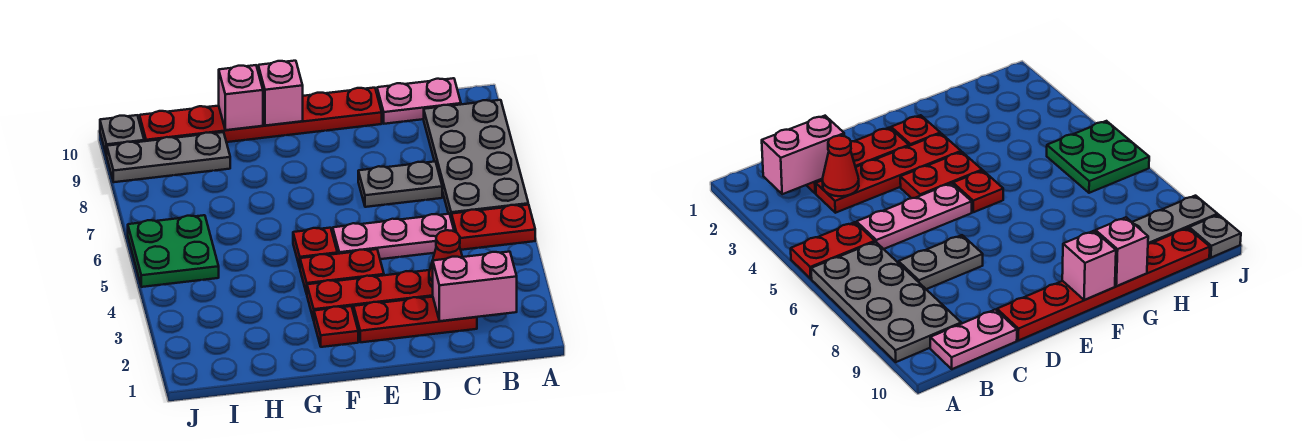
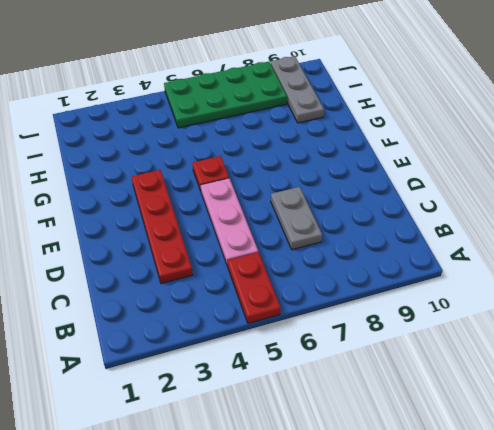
green plate I5:J8 level 1 -> green plate I5:J6 level 1
none -> grey plate A6:B9 level 1
none -> pink plate B10:C10 level 1
none -> red plate C2:E2 level 1

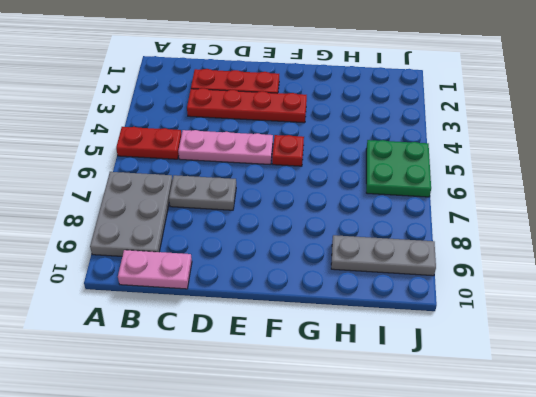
grey plate A7:B9 level 1 -> grey plate A6:B9 level 1
none -> red plate D10:I10 level 1
none -> red plate E4:F4 level 1
none -> red plate F2 level 1

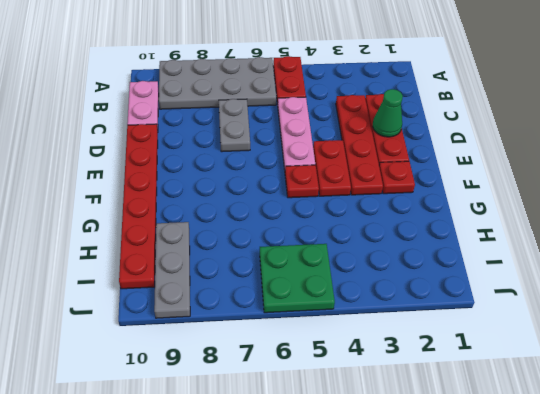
green cone D2 level 2 -> none
none -> grey plate J10 level 1
none -> pink brick B2:C2 level 2
none -> red cone C3 level 2

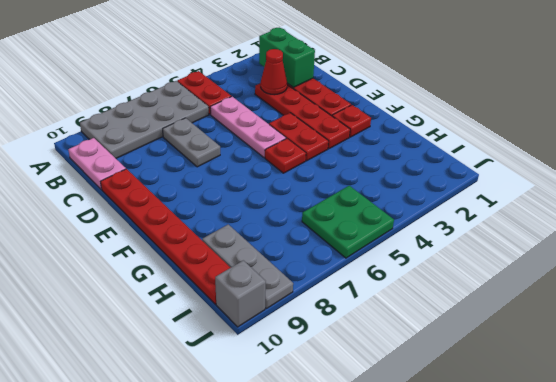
green brick B2:C2 level 2 -> pink brick B2:C2 level 2
grey brick J10 level 1 -> grey plate J10 level 1
none -> pink brick F10 level 2
none -> pink brick G10 level 2

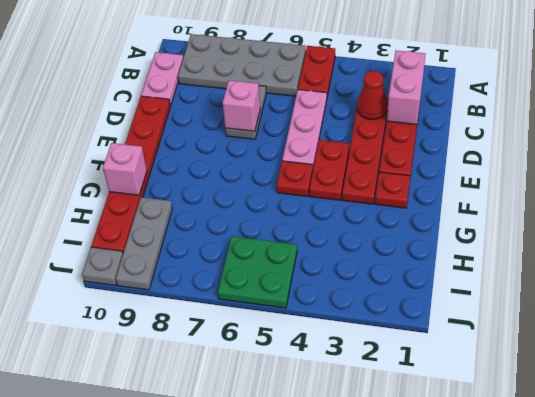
pink brick D7 level 2 -> pink brick F10 level 2

